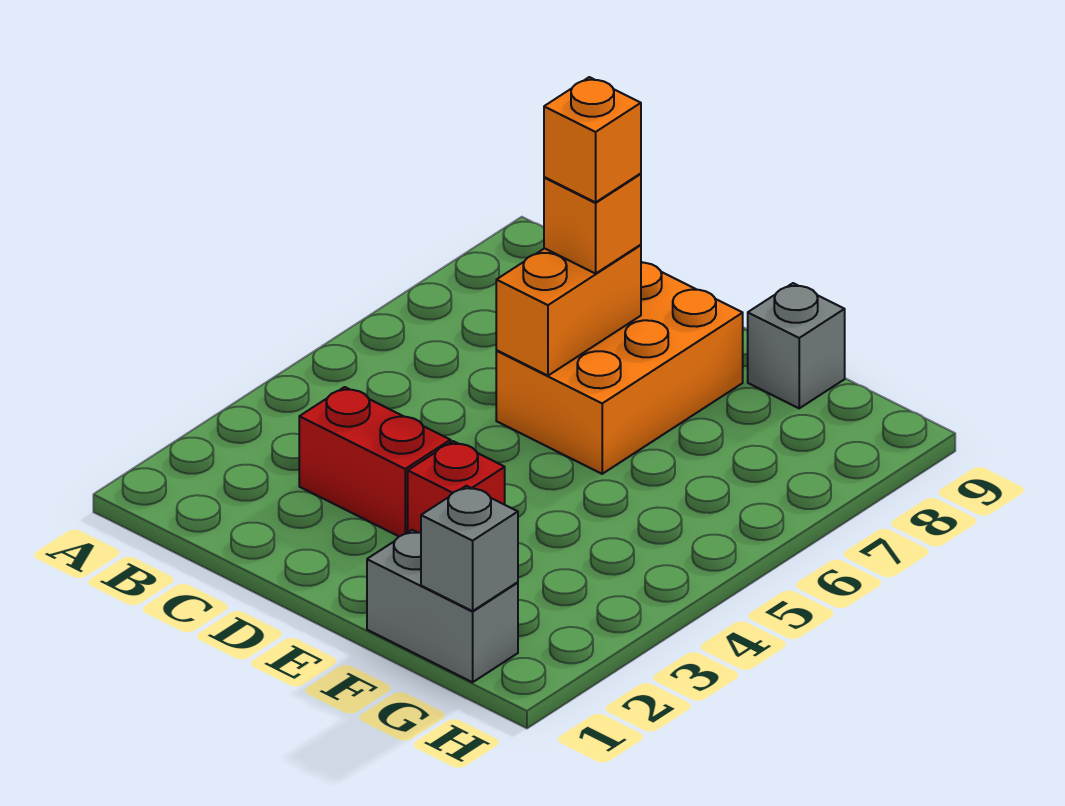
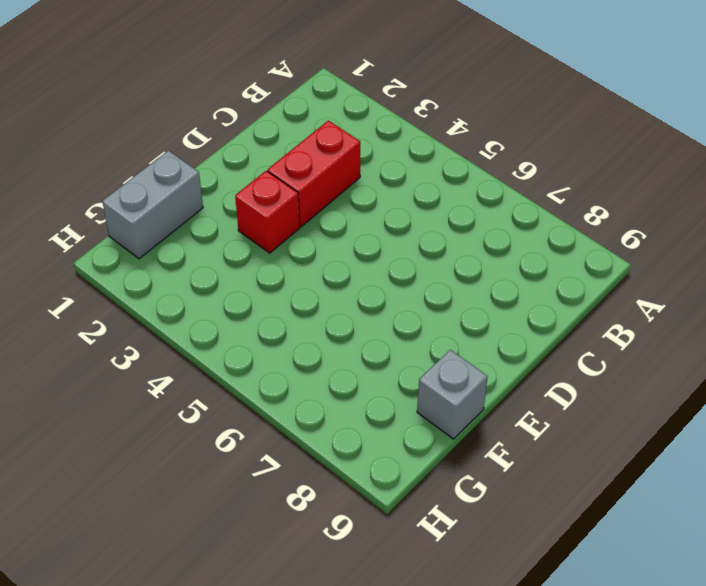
none -> orange brick D6:E8 level 1
none -> orange brick D6:D7 level 2

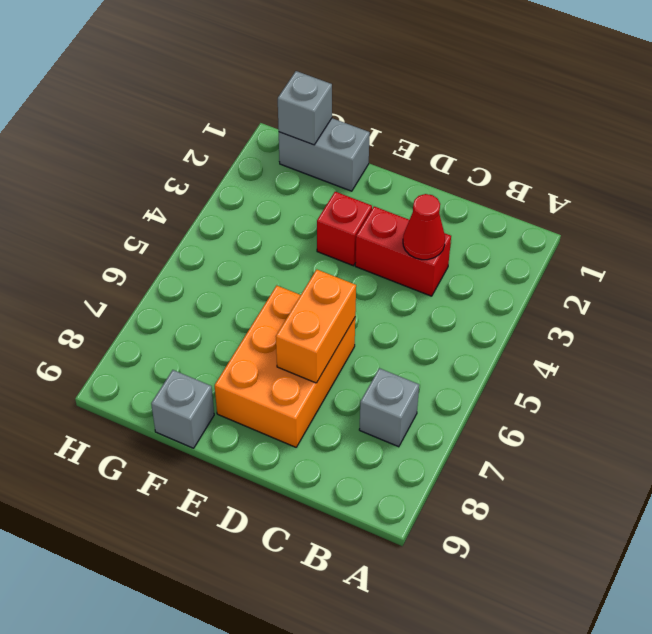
grey brick B7 level 1 -> none
red cone C3 level 2 -> none
none -> orange brick D7 level 3
none -> orange brick D7 level 4

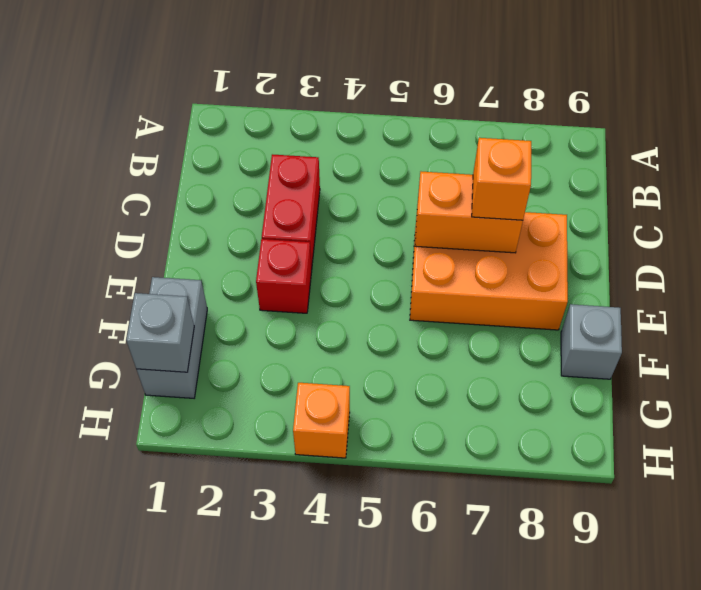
orange brick H4 level 1 -> orange brick D7 level 4

